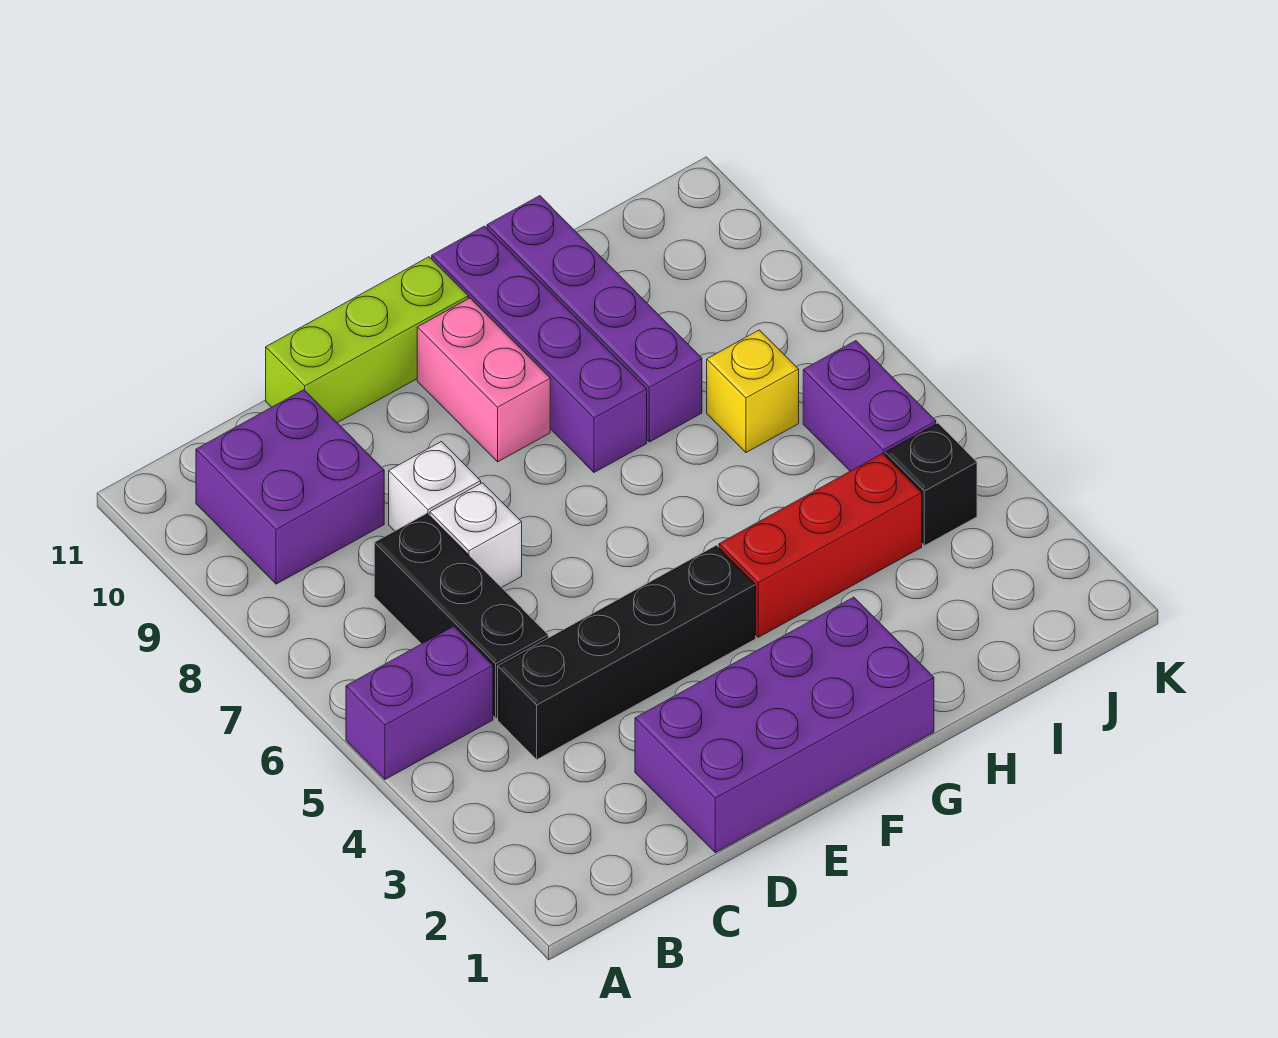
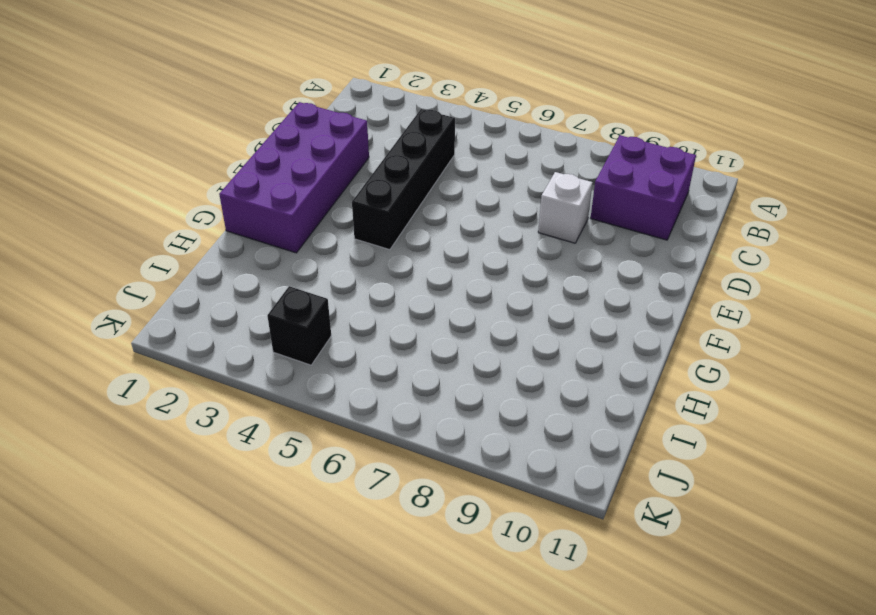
none -> purple brick A5:B5 level 1
none -> black brick C5:C7 level 1
none -> white brick D7 level 1

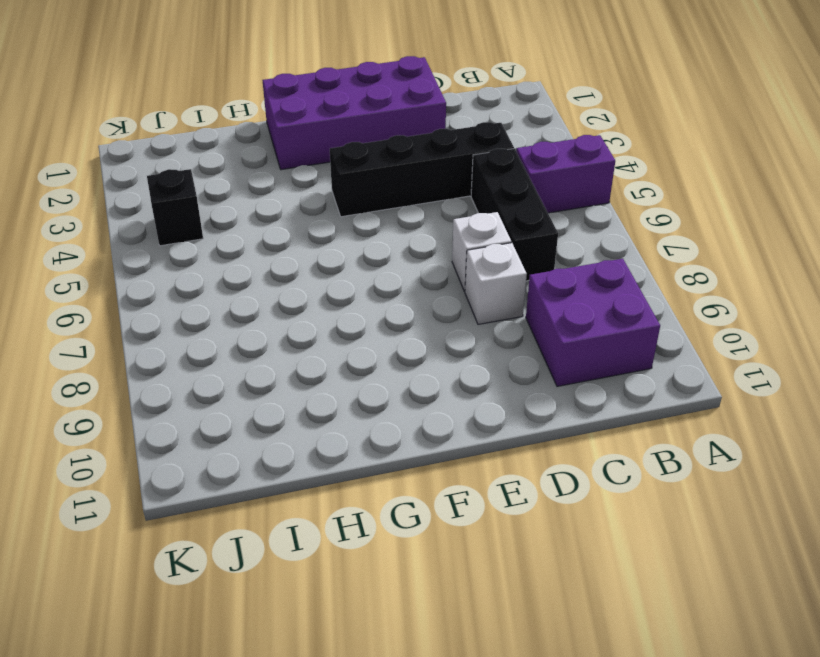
none -> lime brick D11:F11 level 1
none -> pink brick F9:F10 level 1
none -> red brick G4:I4 level 1

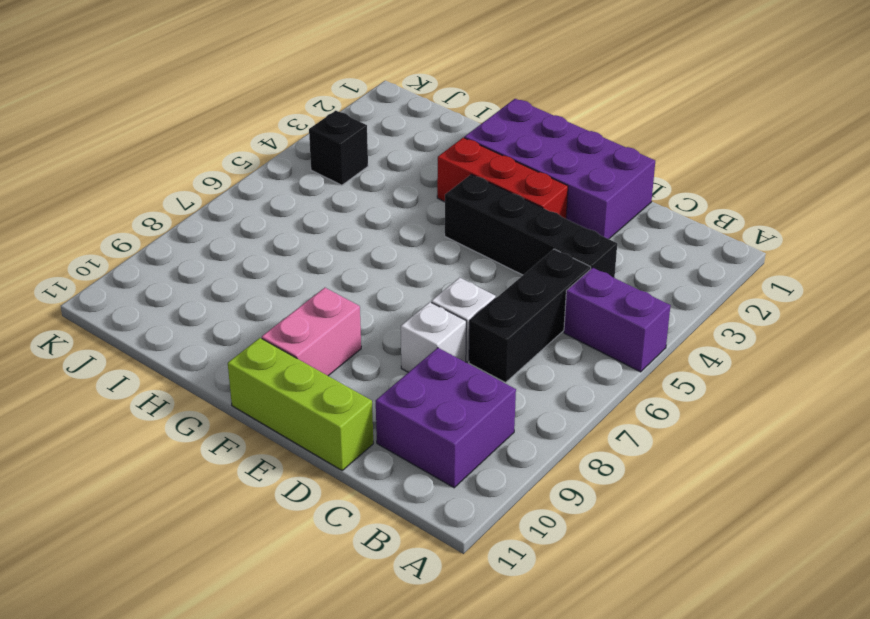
red brick E3:G3 level 1 -> red brick G4:I4 level 1
none -> purple brick G8:G11 level 1
none -> purple brick H8:H11 level 1
none -> yellow brick I7 level 1

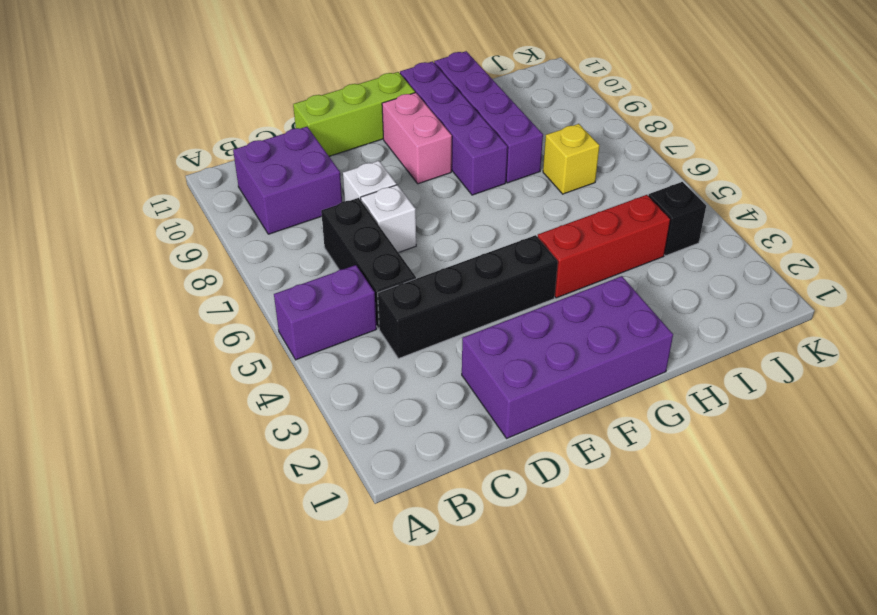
none -> purple brick J5:J6 level 1

